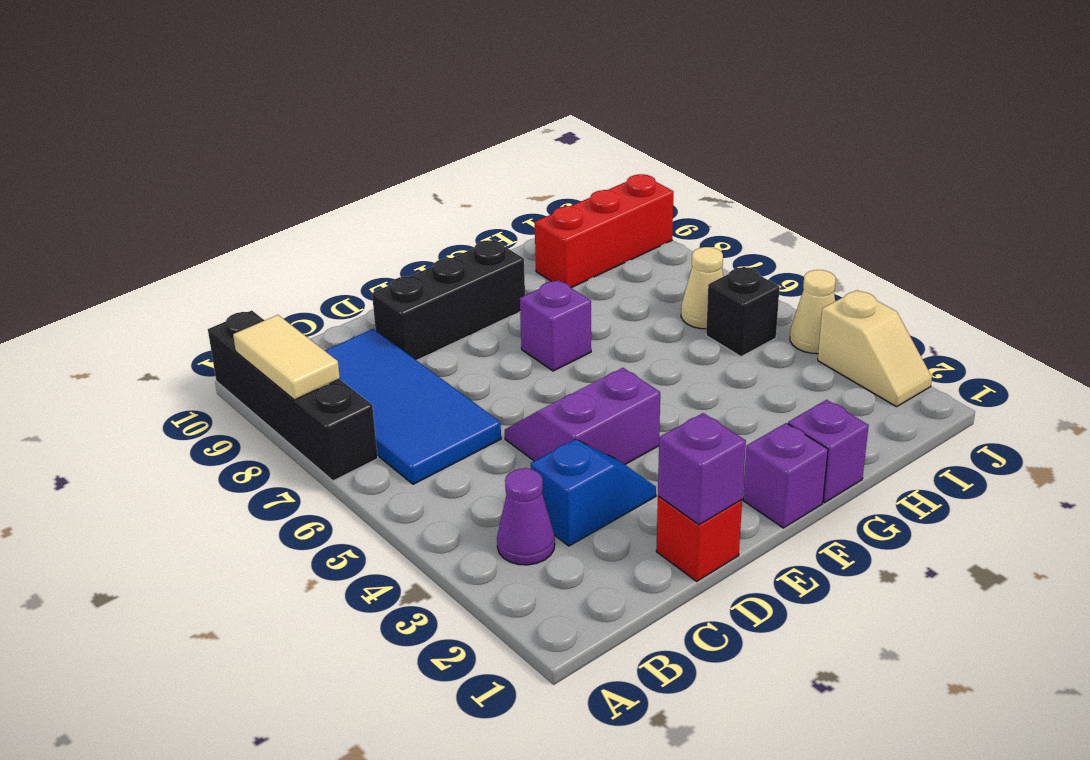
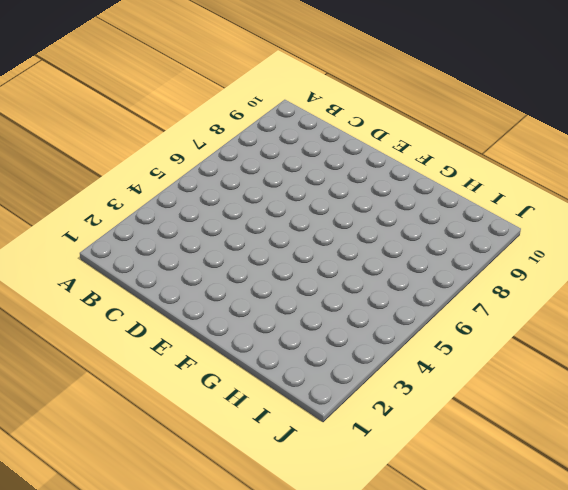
none -> black brick A7:A10 level 1
none -> purple cone B3 level 1
none -> blue tile B6:C9 level 1

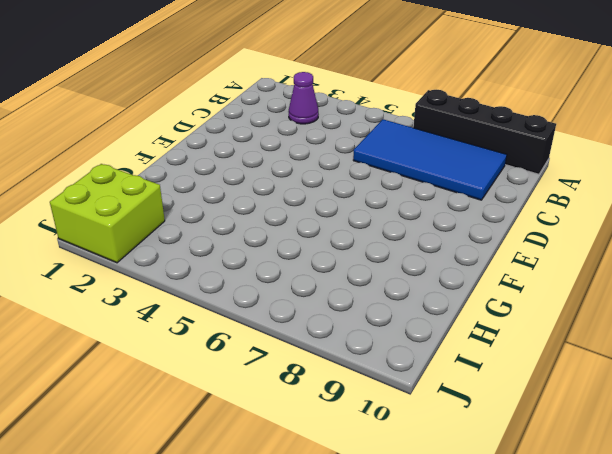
lime brick I1:J2 level 1 -> tan slope J2:J3 level 1 top 3
none -> blue slope C3:D3 level 1 top C
none -> red brick D1 level 1
none -> purple slope D4:E5 level 1 top 4

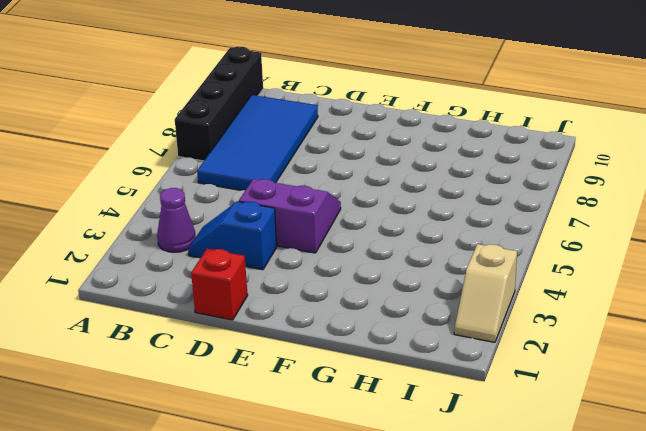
blue slope C3:D3 level 1 top D -> blue slope C3:D3 level 1 top C
none -> black brick D9:F9 level 1
none -> purple brick F1 level 1
none -> purple brick F7 level 1

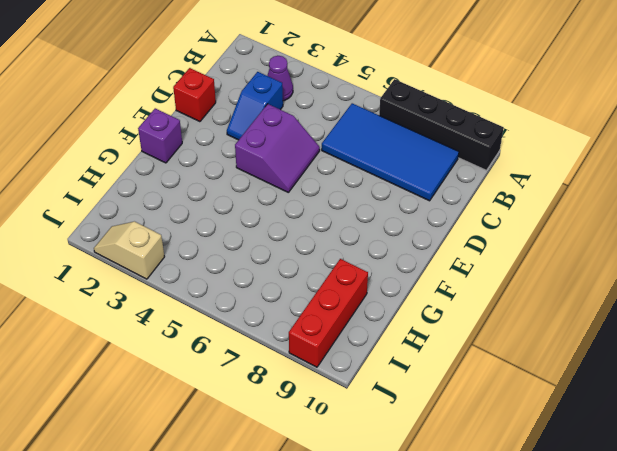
none -> black brick D9:F9 level 1
none -> purple brick F7 level 1
none -> purple brick G1 level 1

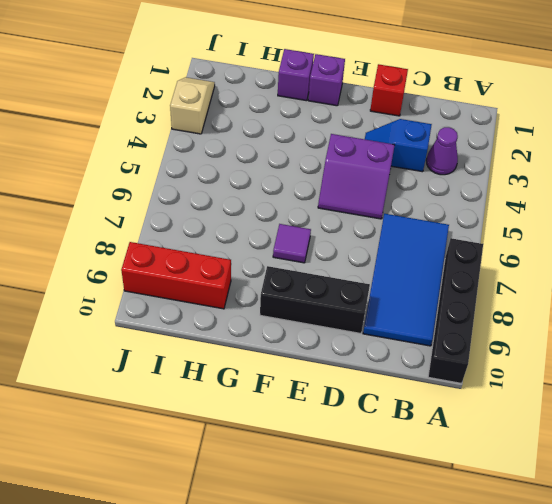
purple tile F7 level 1 -> purple brick F7 level 1
none -> black brick I5 level 1
none -> tan cone I6 level 1
none -> tan cone J4 level 1

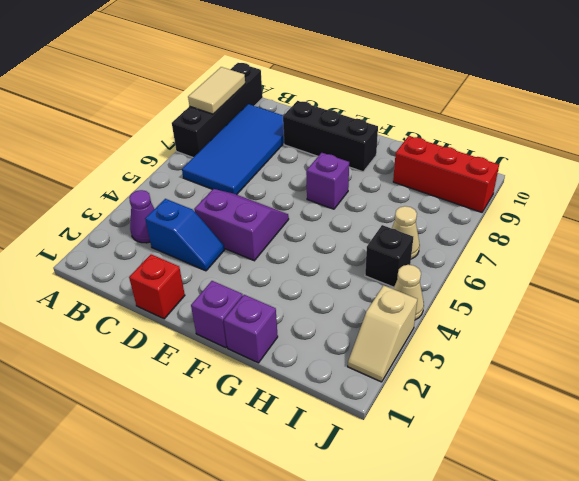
none -> purple brick D1 level 2

